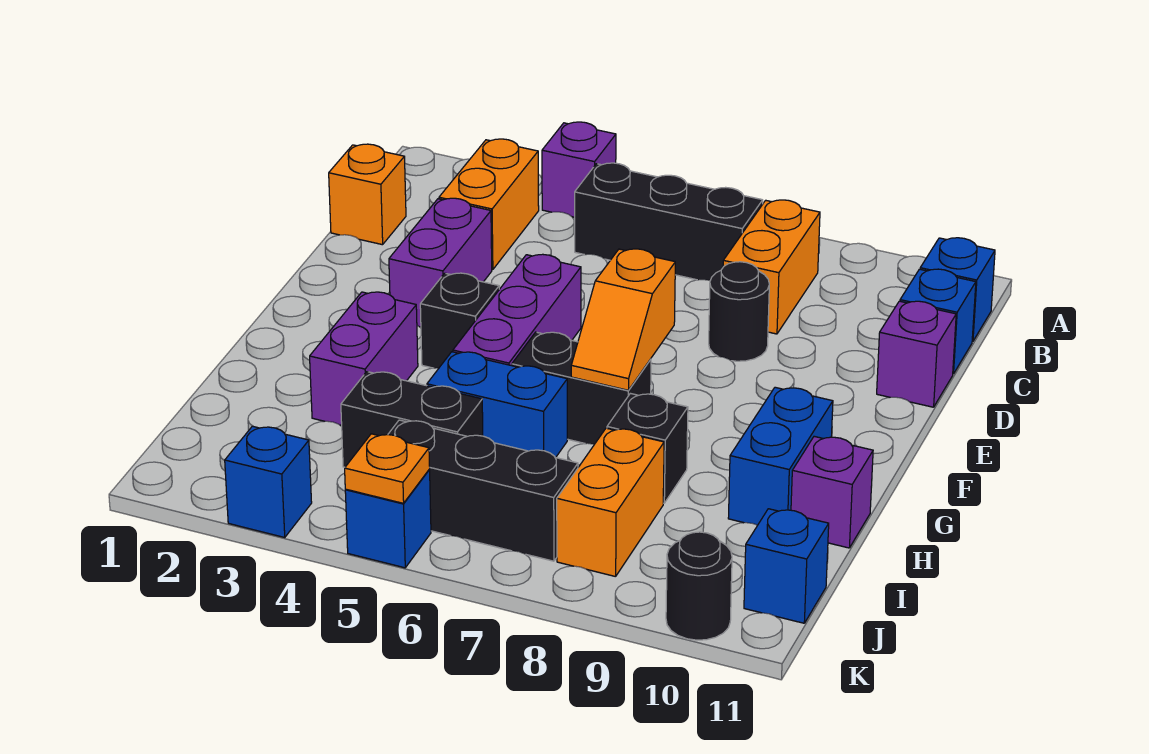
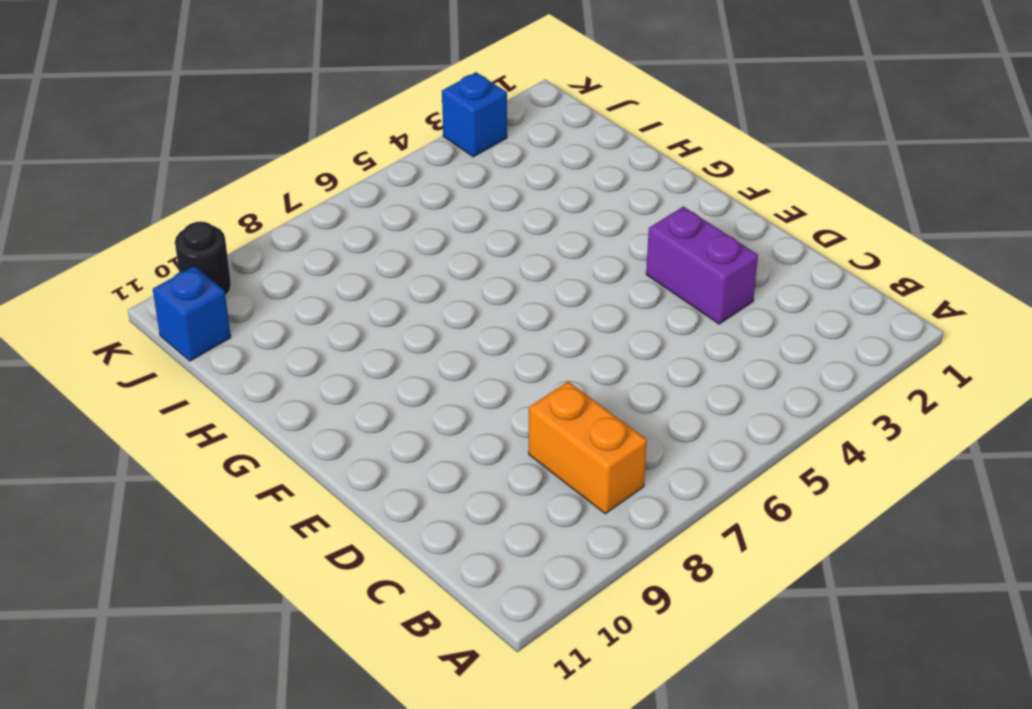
none -> purple brick A4 level 1
none -> orange brick B3:C3 level 1
none -> black brick B5:B7 level 1

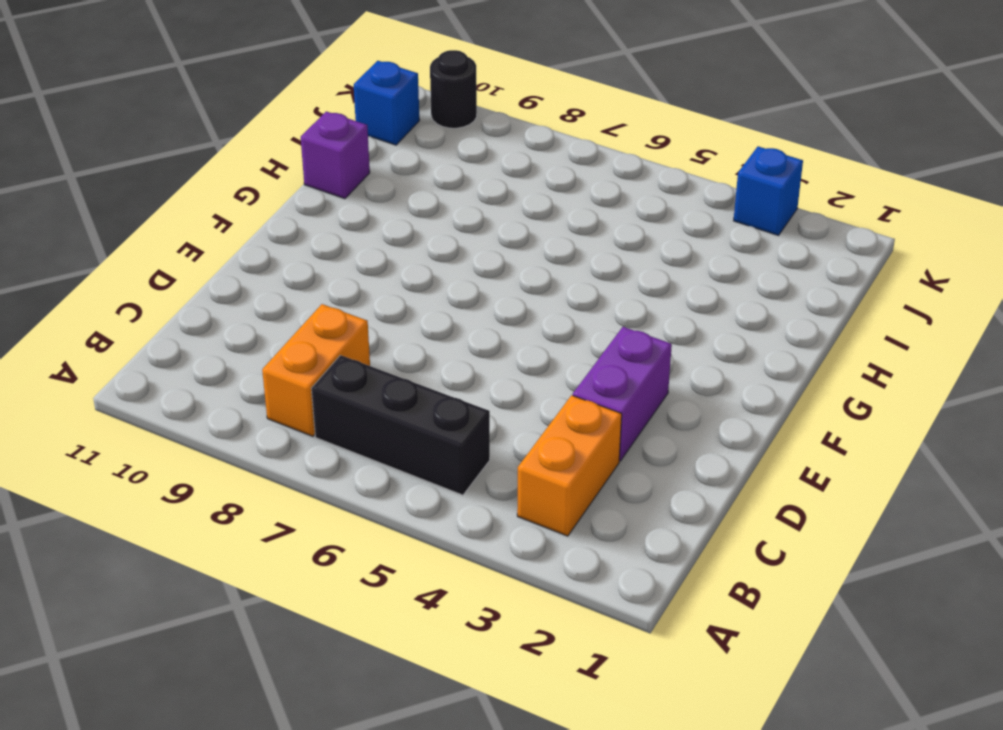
none -> purple brick A4 level 1
none -> blue brick B11 level 1
none -> orange brick C1 level 1

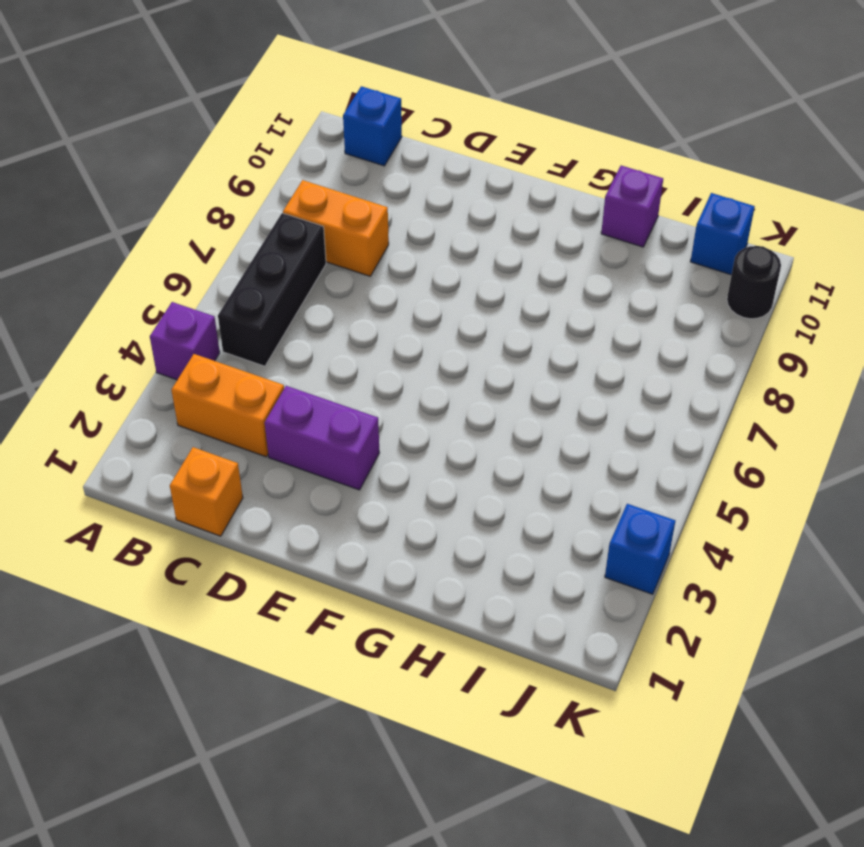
none -> blue brick C11 level 1
none -> black round brick D8 level 1
none -> purple brick D11 level 1

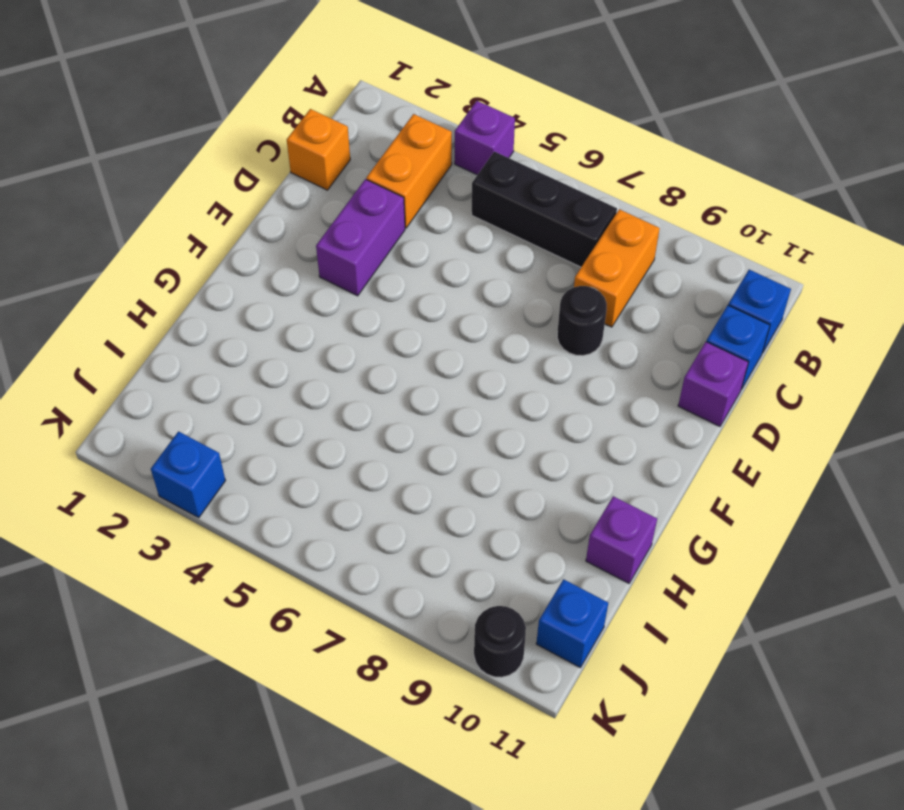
none -> purple brick E5:G5 level 1
none -> black brick F4 level 1
none -> purple brick G3:H3 level 1

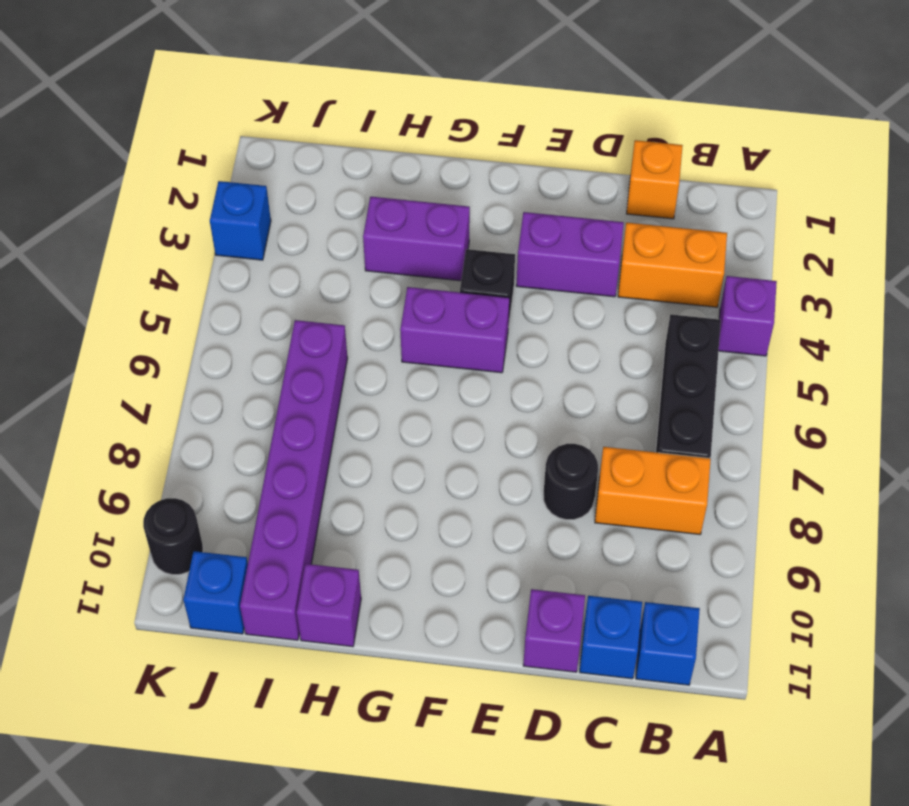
purple brick F5:G5 level 1 -> purple brick E5:G5 level 1
purple brick I6:I11 level 1 -> orange brick I8:J8 level 1
none -> black brick G6:G7 level 1
none -> blue brick G10:H10 level 1
none -> blue brick H5:H6 level 1

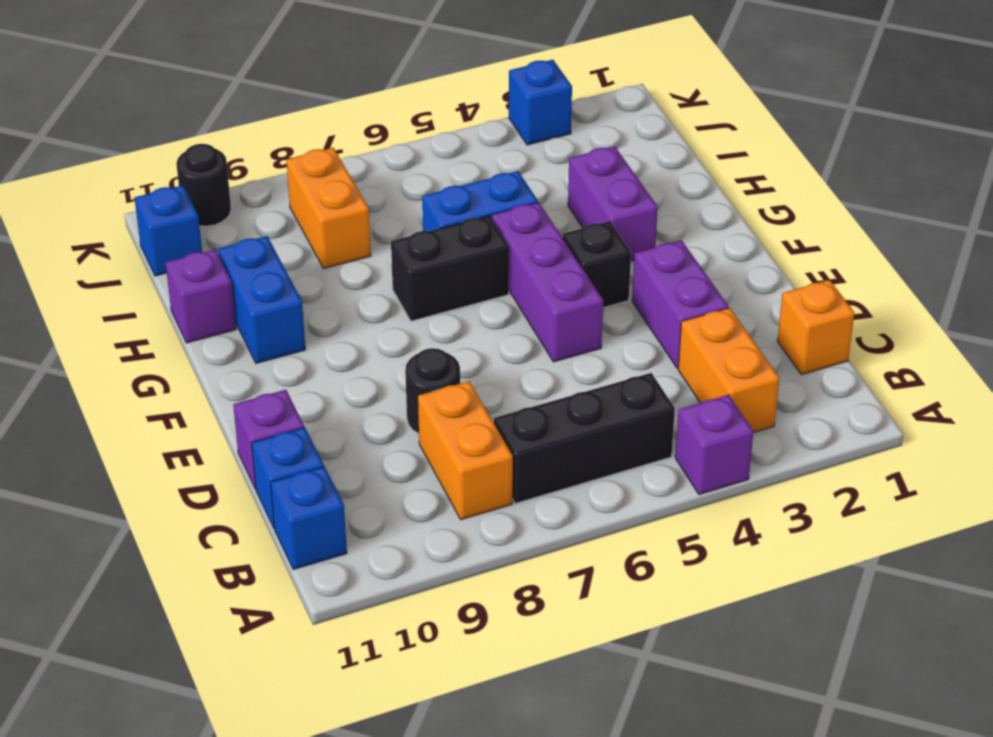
none -> black brick H8 level 1
none -> black brick I4:I5 level 1
none -> black brick J5:J7 level 1

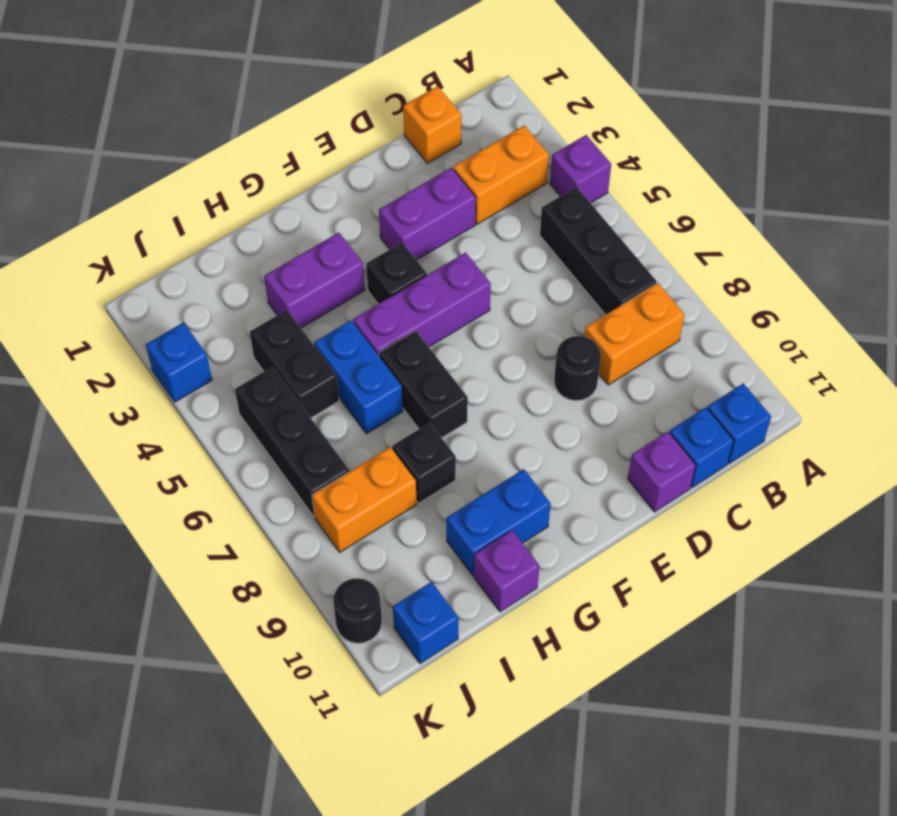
none -> blue brick K5 level 1
none -> orange slope F7:G7 level 2 top F
none -> orange plate K5 level 2

